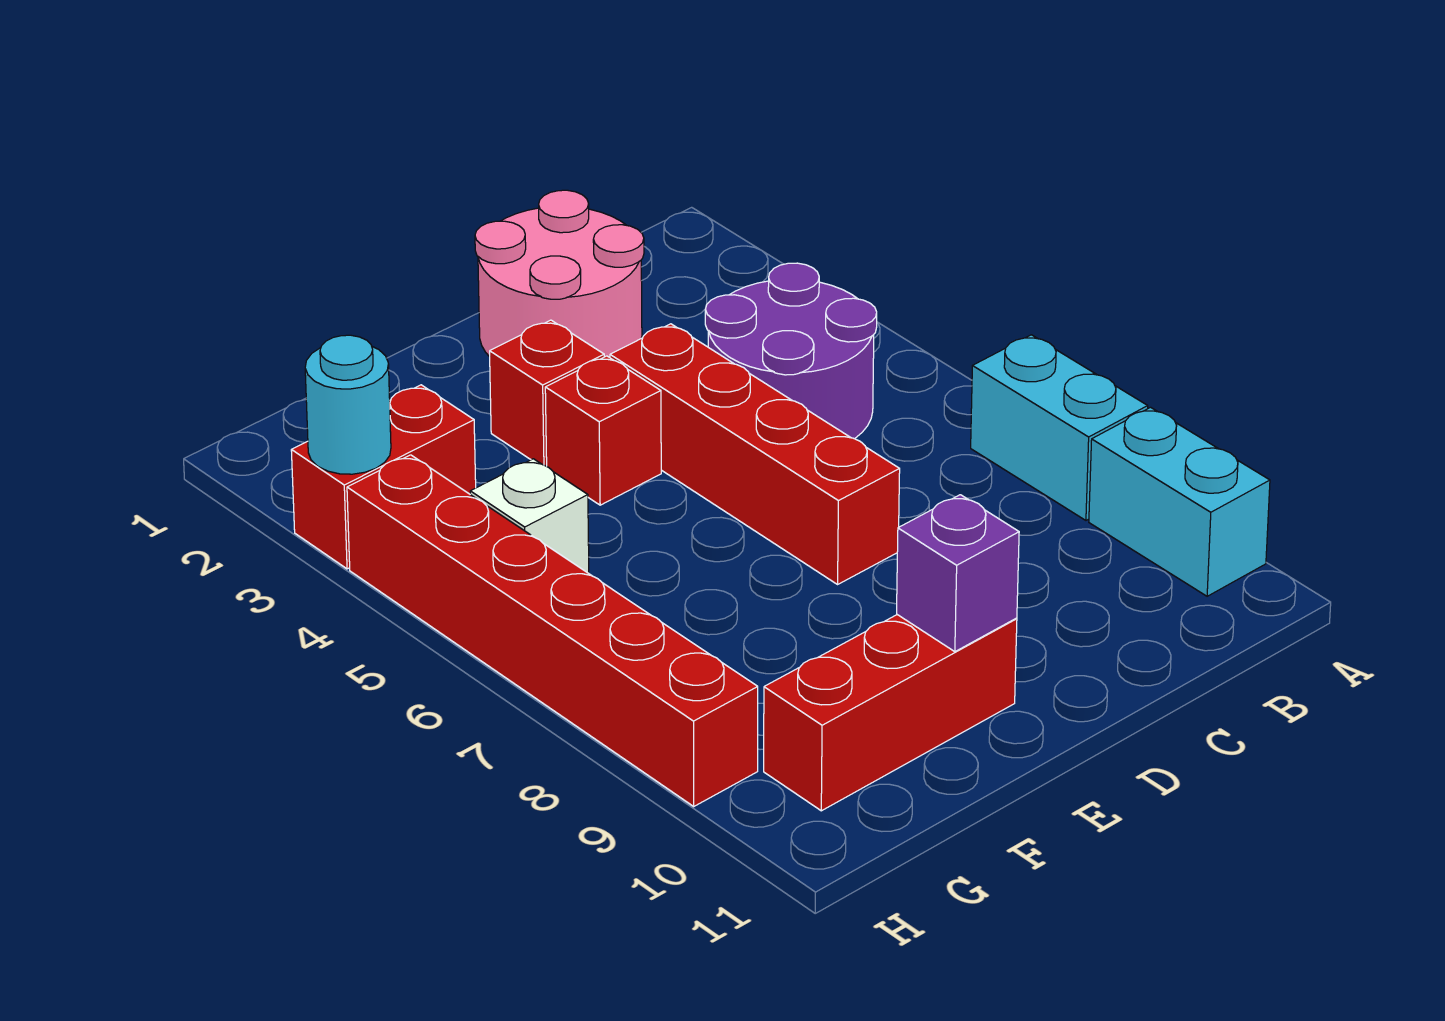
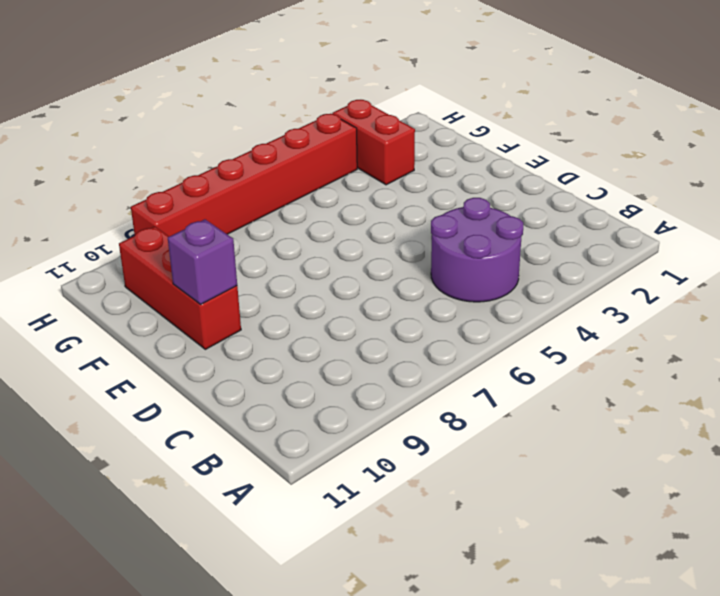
none -> cyan brick A7:A8 level 1
none -> cyan brick A9:A10 level 1
none -> pink round brick C1:D2 level 1

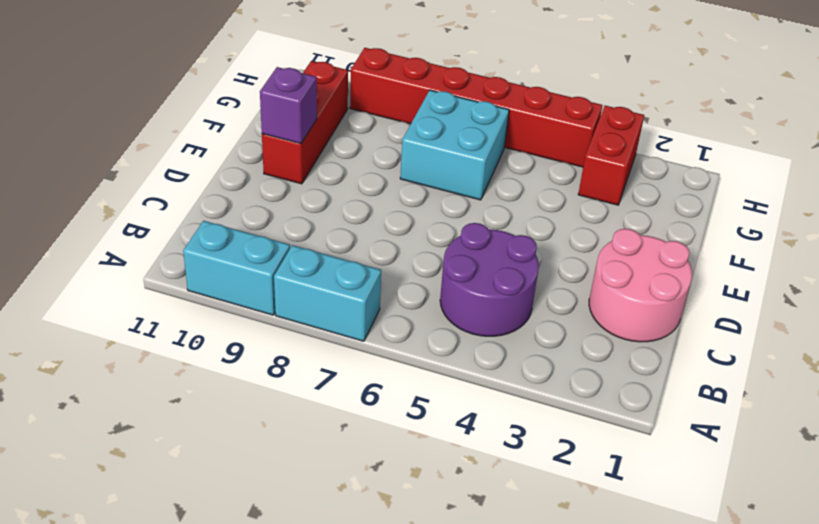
cyan brick F6:G7 level 1 -> none
none -> red brick D4:D7 level 1
none -> red brick E3 level 1
none -> red brick E4 level 1

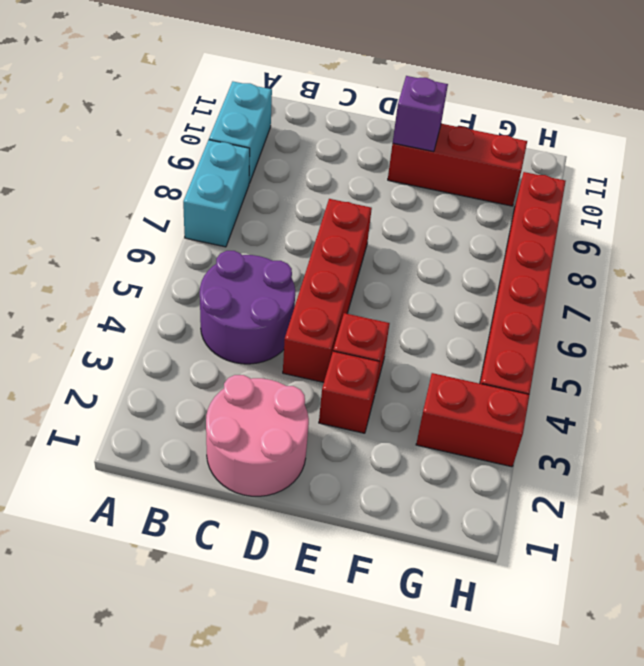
none -> white brick G5 level 1
none -> cyan round brick H3 level 2

